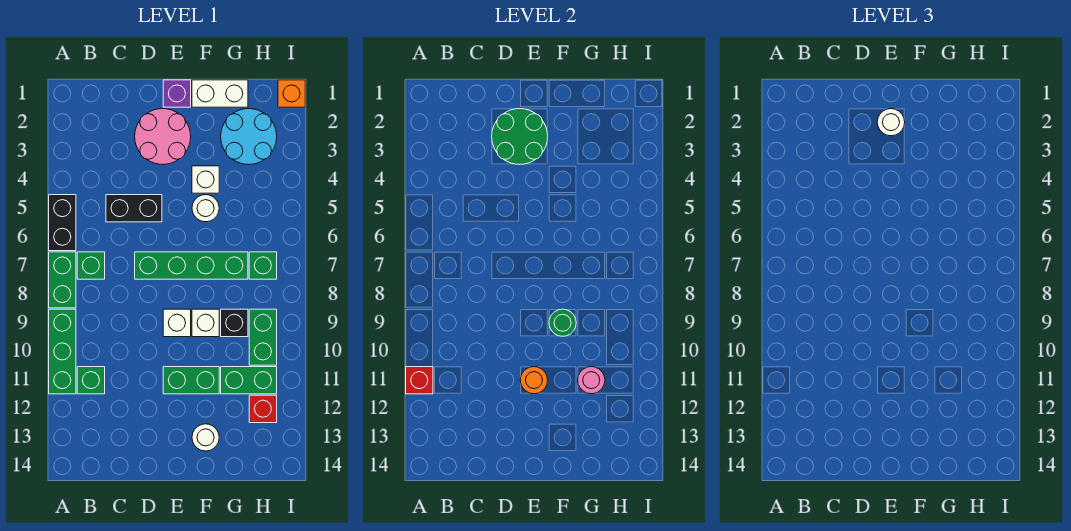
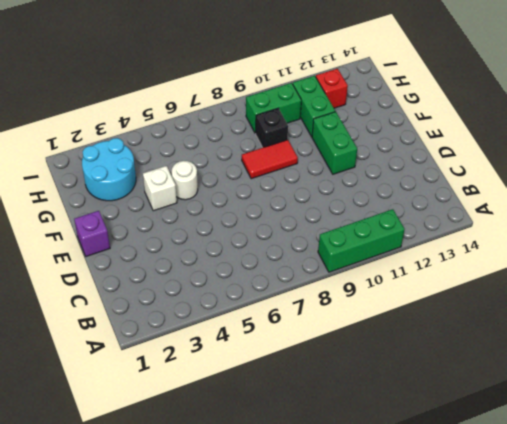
red tile F8:F9 level 1 -> white brick F9 level 1
none -> black brick A5:A6 level 1
none -> green brick A7:A8 level 1
none -> green brick B7 level 1

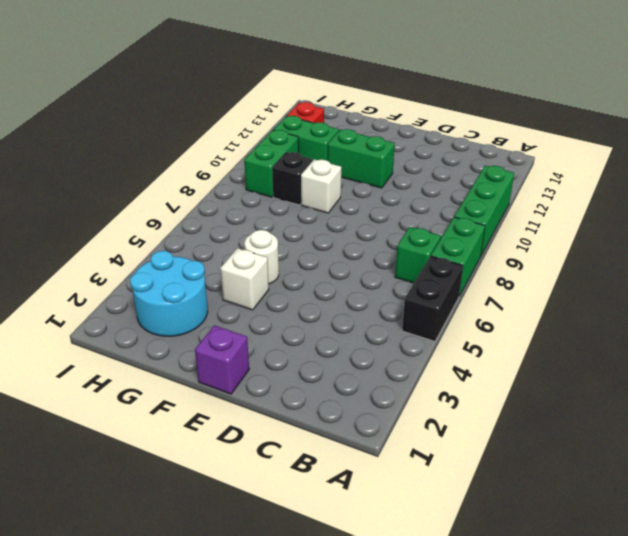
none -> green brick B11 level 1
none -> black brick C5:D5 level 1
none -> pink round brick D2:E3 level 1

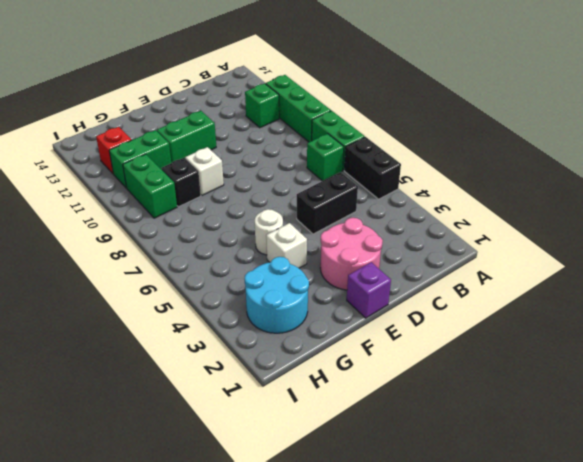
none -> green brick D7:G7 level 1
none -> white brick E9 level 1
none -> white brick F1:G1 level 1

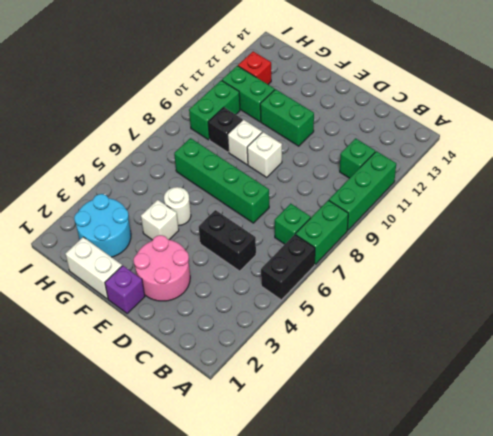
none -> white round brick F13 level 1
none -> green brick H7 level 1
none -> orange brick I1 level 1

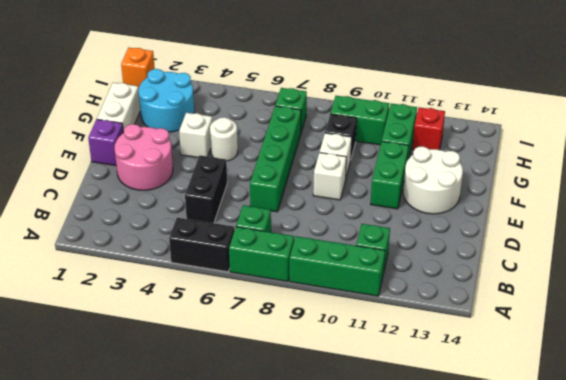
white round brick E12:F13 level 1 -> white round brick F13 level 1
none -> red brick A11 level 2
none -> green round brick D2:E3 level 2
none -> orange round brick E11 level 2

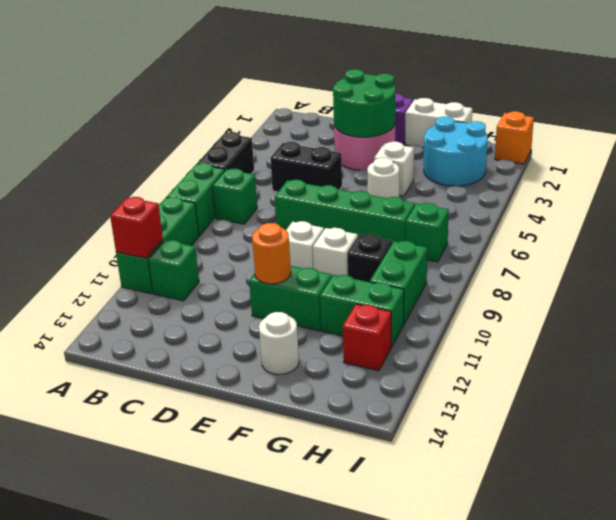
none -> green round brick F9 level 2
none -> pink round brick G11 level 2
none -> white round brick E2 level 3

